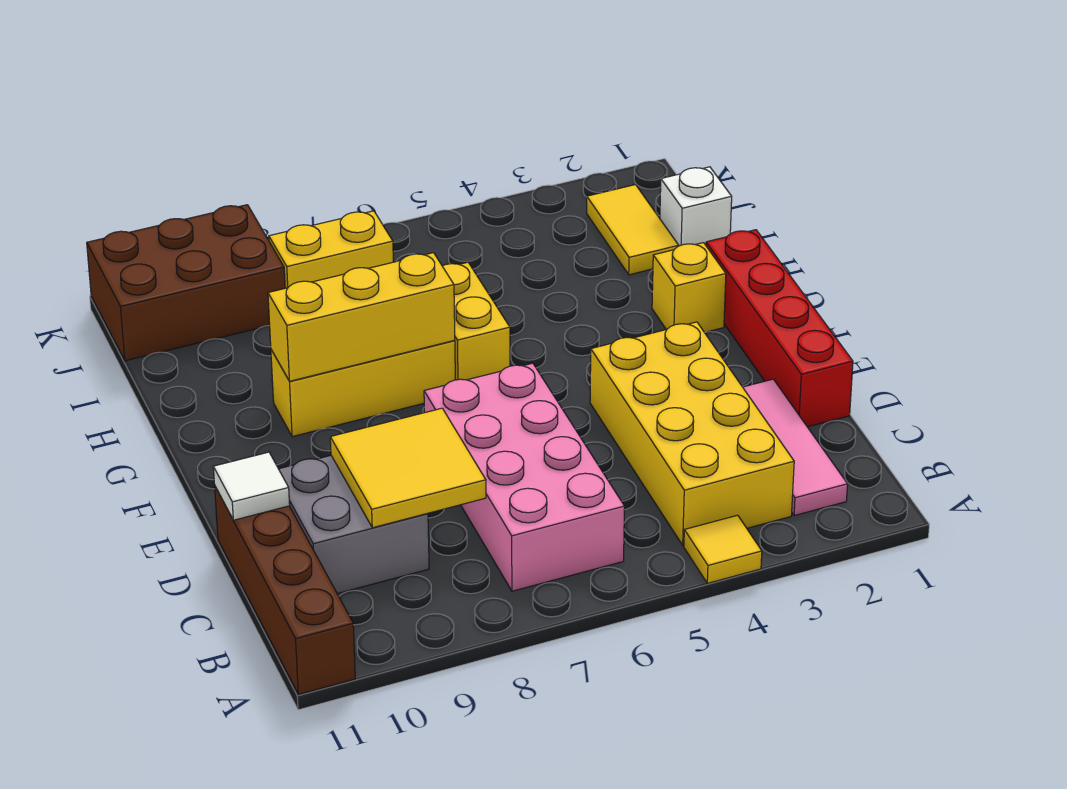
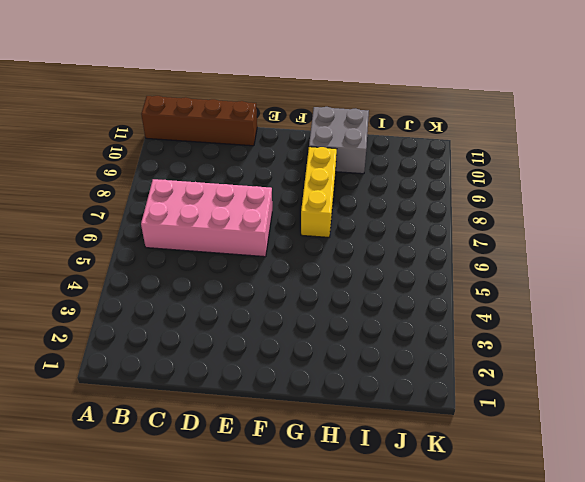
grey brick G10:H11 level 1 -> grey brick C9:D10 level 1
none -> yellow tile A4 level 1
none -> pink tile B2:D2 level 1
none -> yellow brick B3:E4 level 1

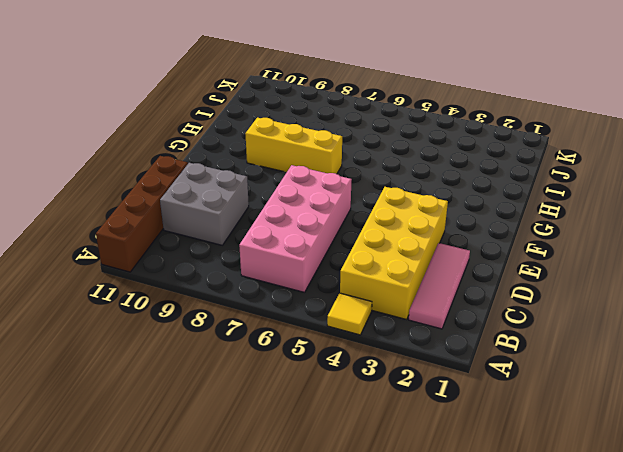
none -> red brick D1:G1 level 1
none -> yellow brick G2 level 1
none -> yellow brick G6:H6 level 1

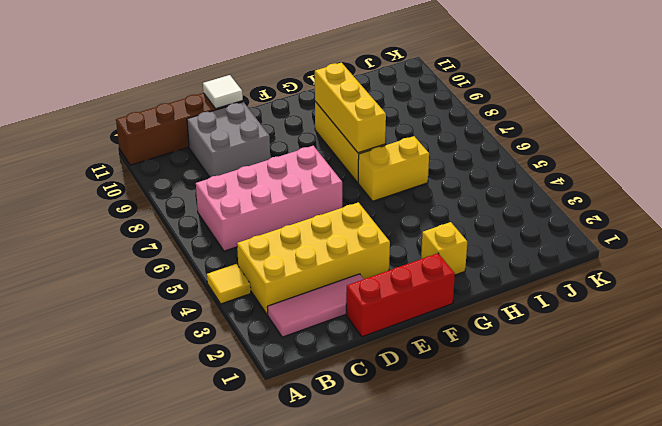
red brick D1:F1 level 1 -> red brick D1:G1 level 1
none -> white brick I1 level 1
none -> yellow tile I2:J2 level 1
none -> yellow brick J7:J8 level 1

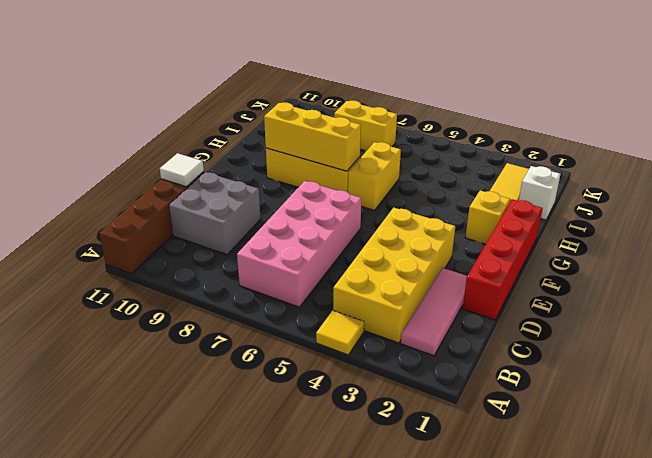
none -> brown brick J9:K11 level 1
none -> yellow tile C8:D9 level 2

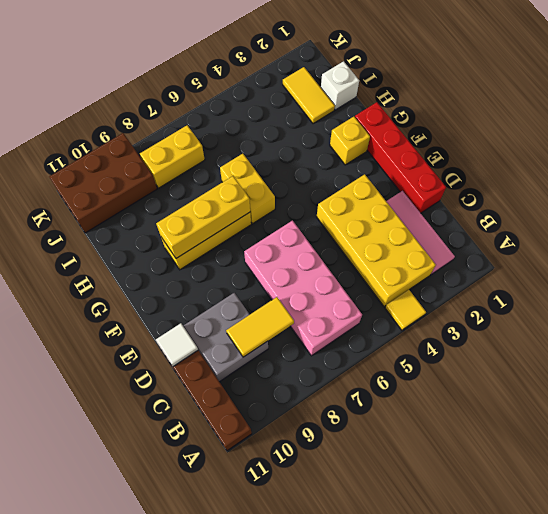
yellow tile C8:C9 level 2 -> yellow tile C8:D9 level 2

